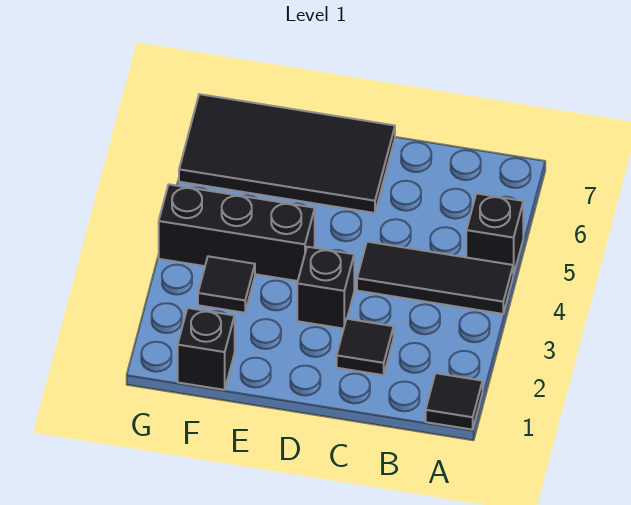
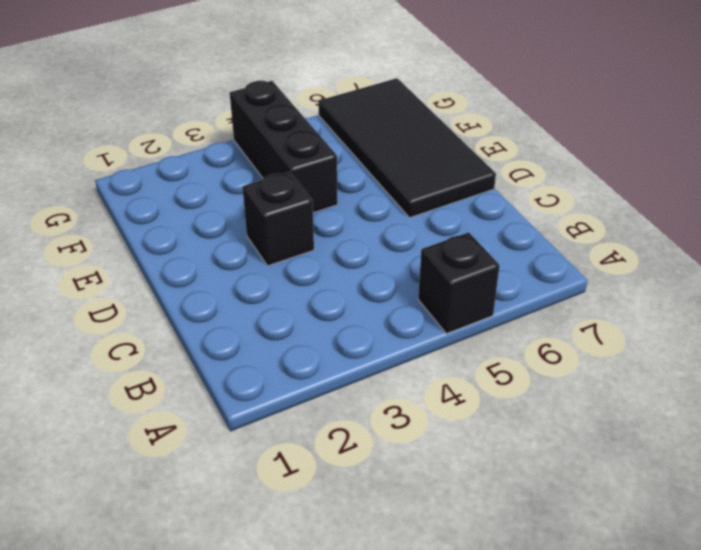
none -> black tile A1 level 1
none -> black tile A4:C4 level 1

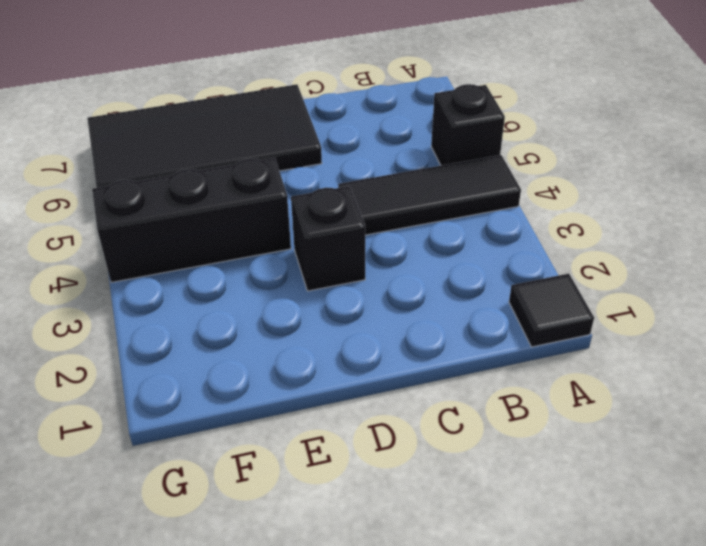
none -> black tile C2 level 1
none -> black brick F1 level 1

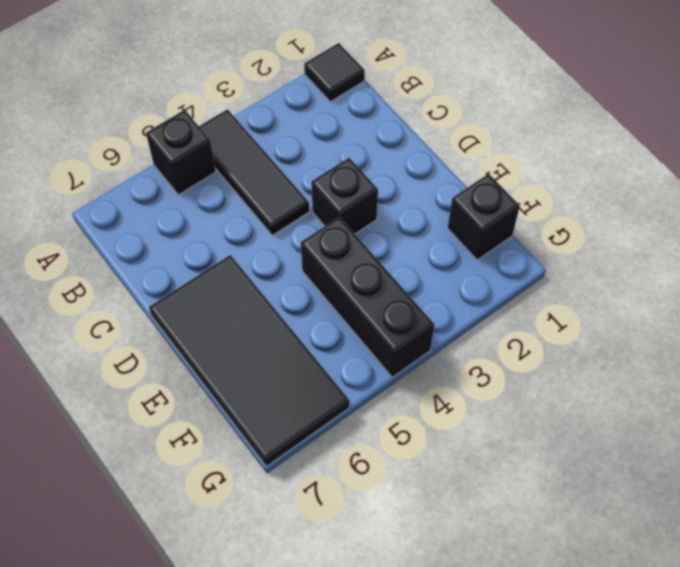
none -> black tile C2 level 1
none -> black tile F3 level 1

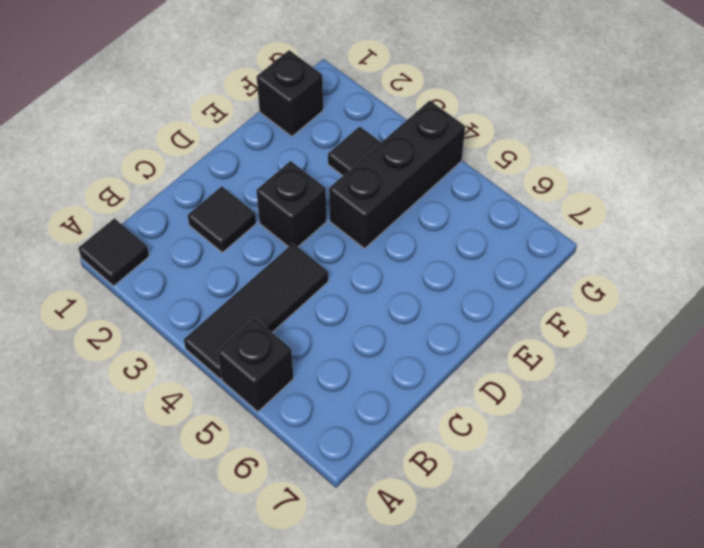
none -> black tile D6:G7 level 1

